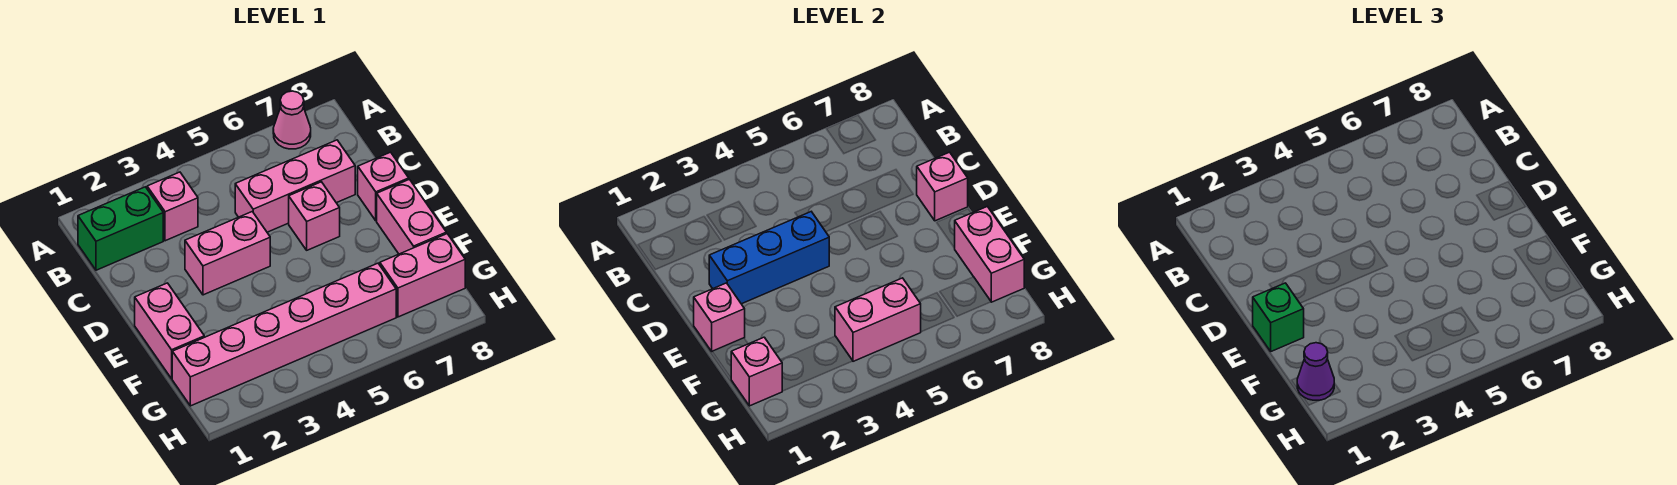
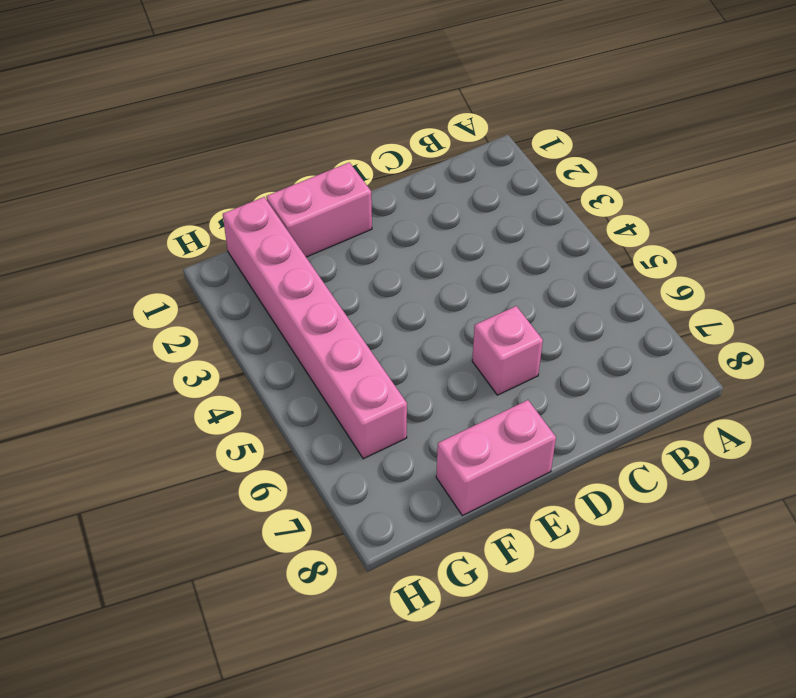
none -> pink cone A7 level 1
none -> green brick B1:B2 level 1
none -> pink brick B3 level 1

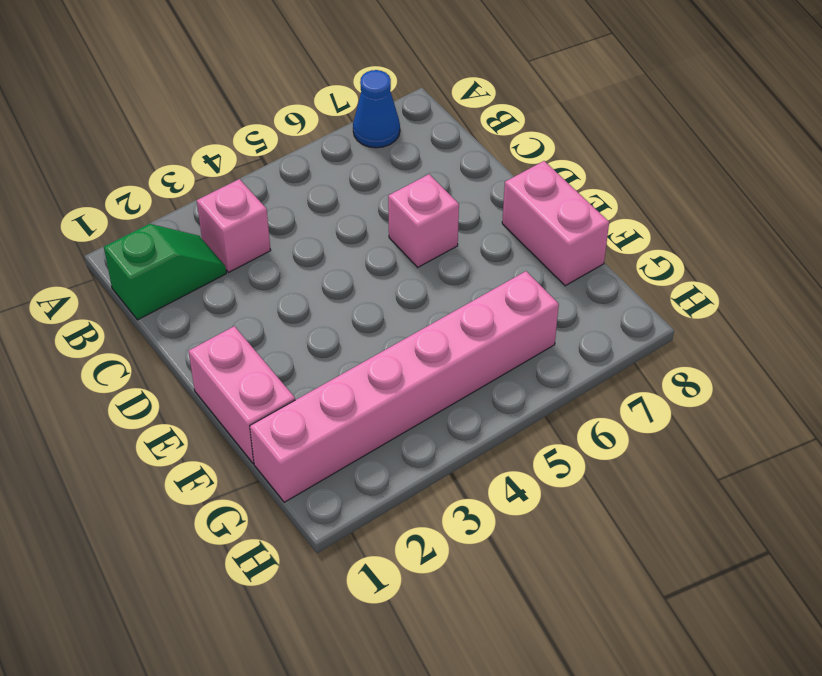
blue cone A7 level 1 -> pink cone A7 level 1
green slope B1:B2 level 1 top 1 -> green brick B1:B2 level 1
none -> pink brick C5:C7 level 1
none -> pink brick D3:D4 level 1
none -> pink brick D8 level 1

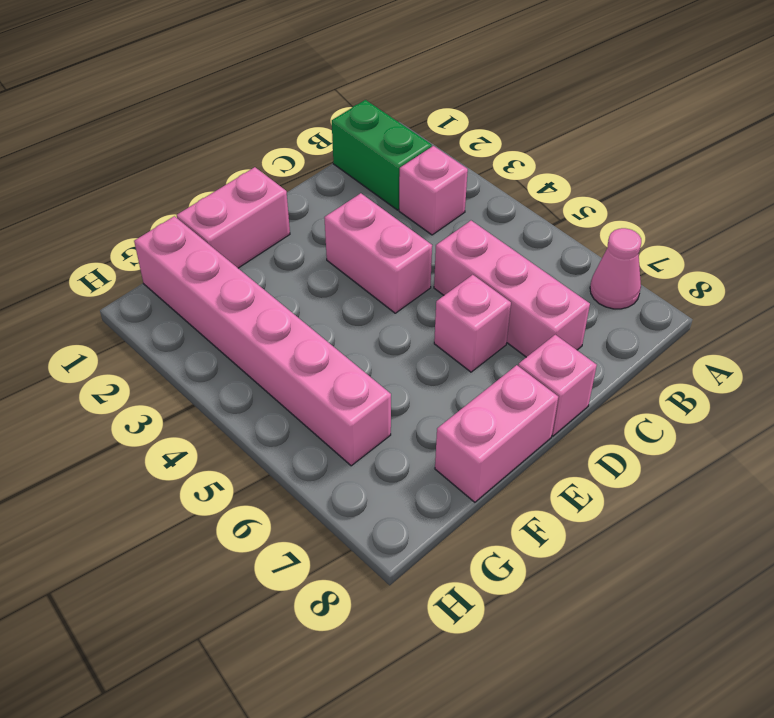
none -> pink brick G7:G8 level 1
none -> blue brick D2:D4 level 2
none -> pink brick D8 level 2

